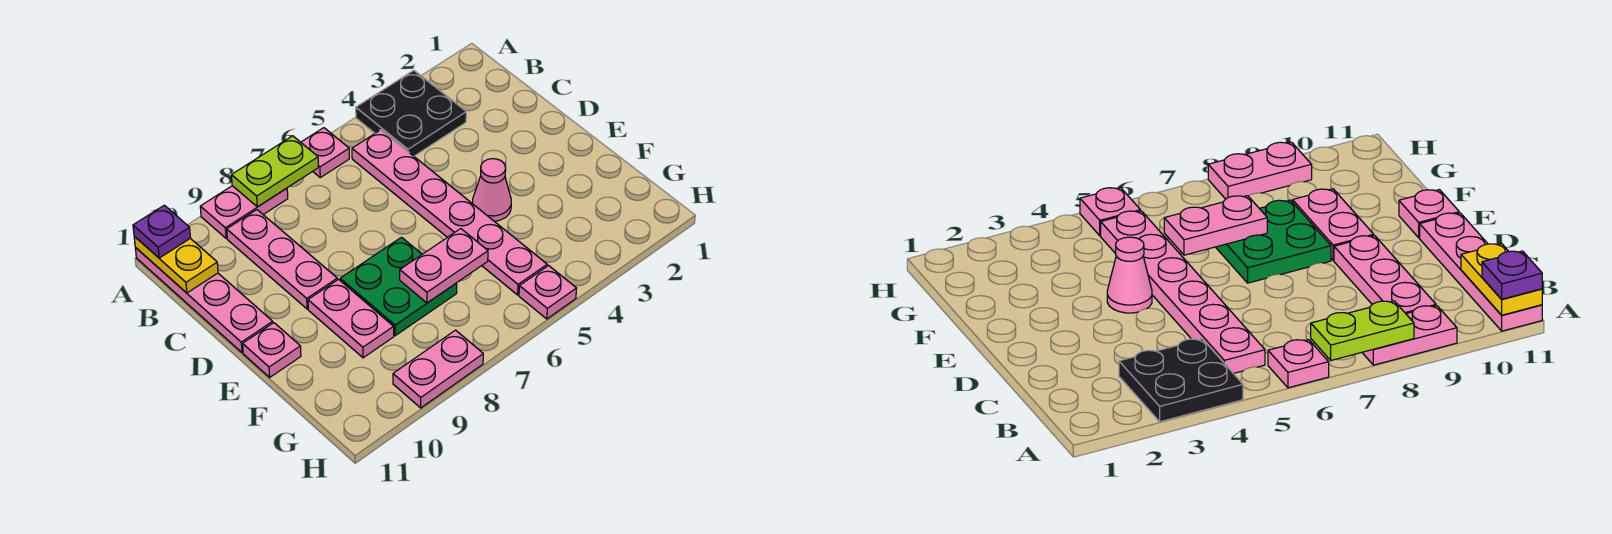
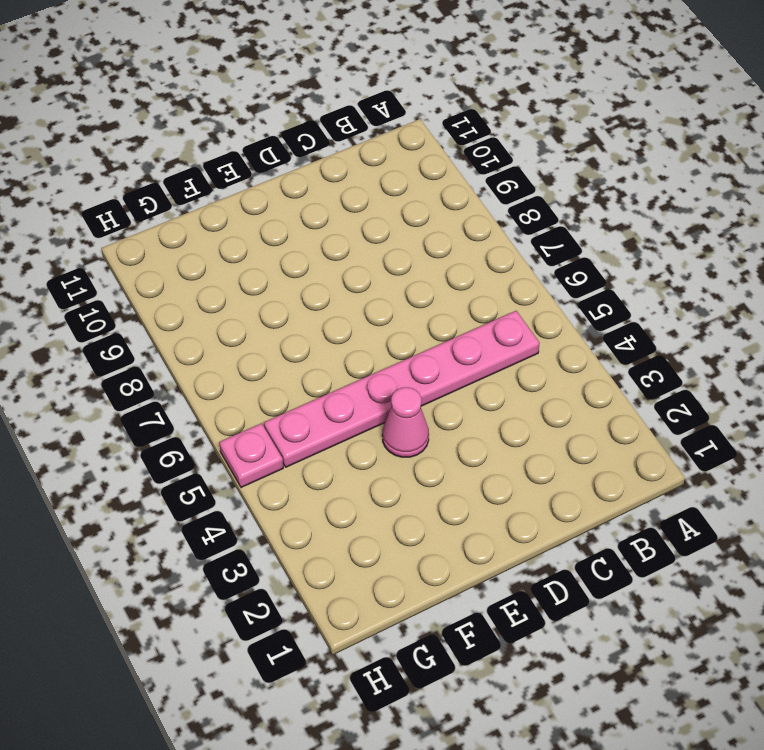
none -> black plate A3:B4 level 1
none -> pink plate A6 level 1
none -> pink plate A8:A9 level 1

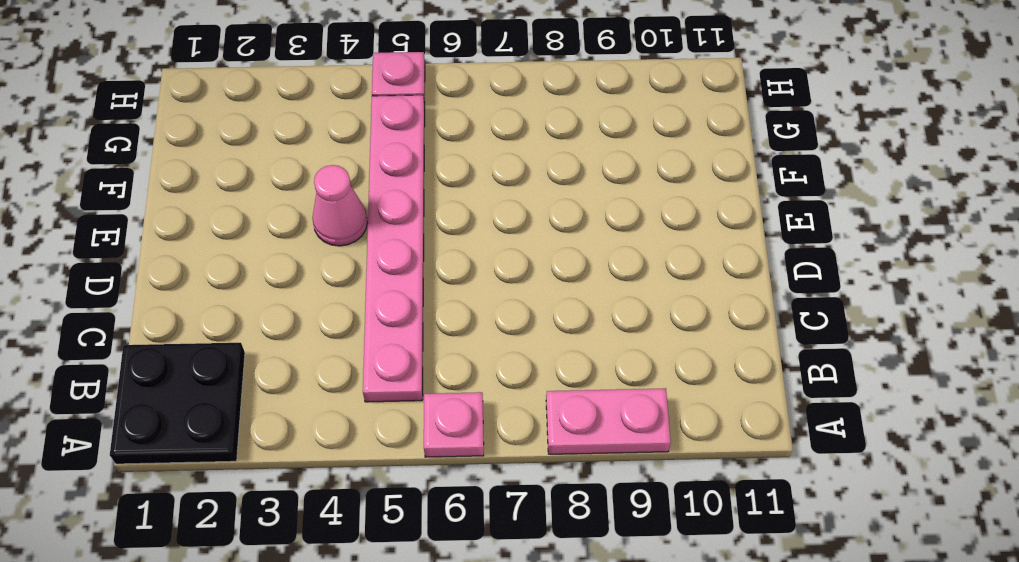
black plate A1:B2 level 1 -> black plate A3:B4 level 1
none -> pink plate A11:D11 level 1
none -> pink plate B9:D9 level 1
none -> green plate E7:F8 level 1

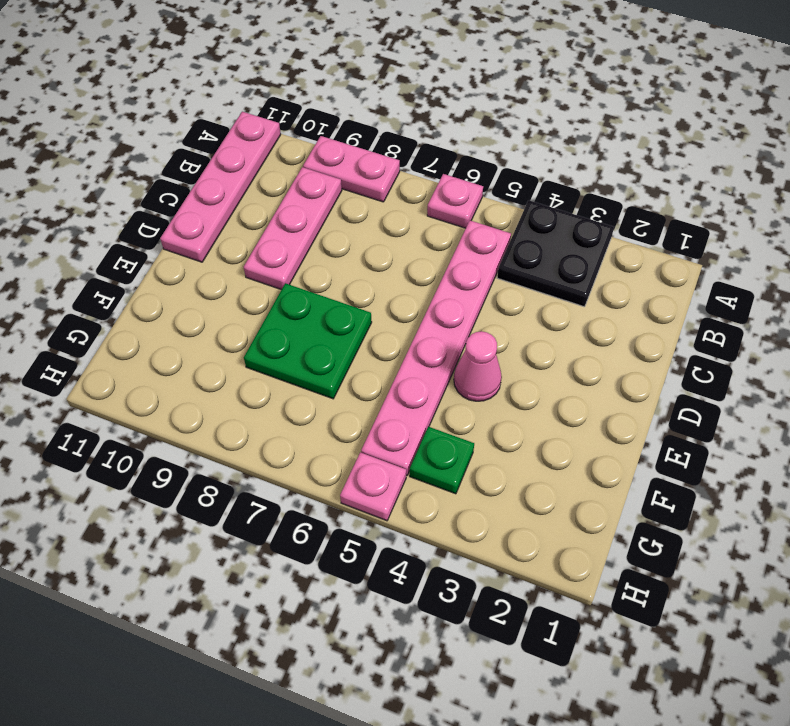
green plate G4 level 1 -> none
none -> pink plate E9:F9 level 1
none -> pink plate E11 level 1
none -> pink plate H8:H9 level 1

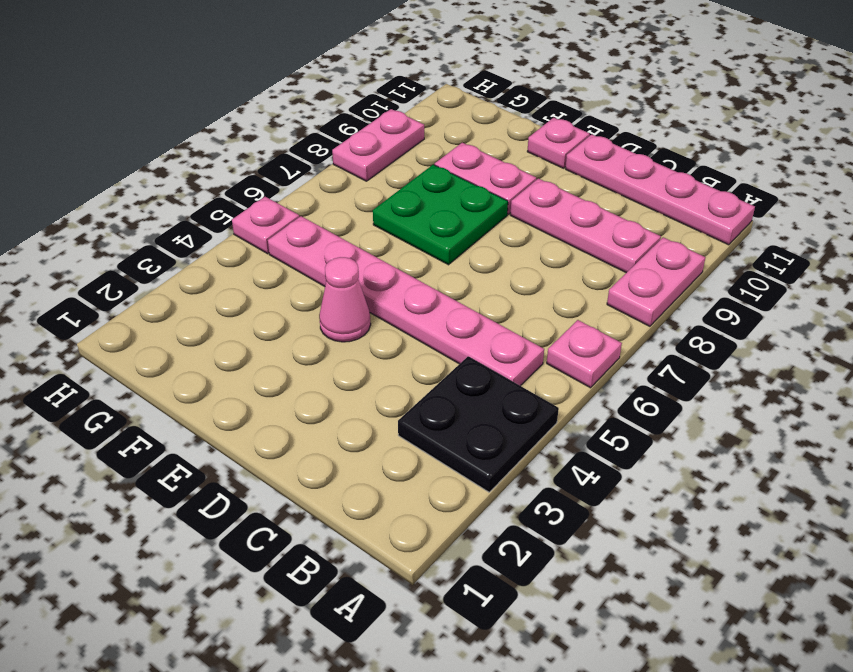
none -> lime plate A7:A8 level 2
none -> yellow plate A11:B11 level 2
none -> pink plate F6:F7 level 2

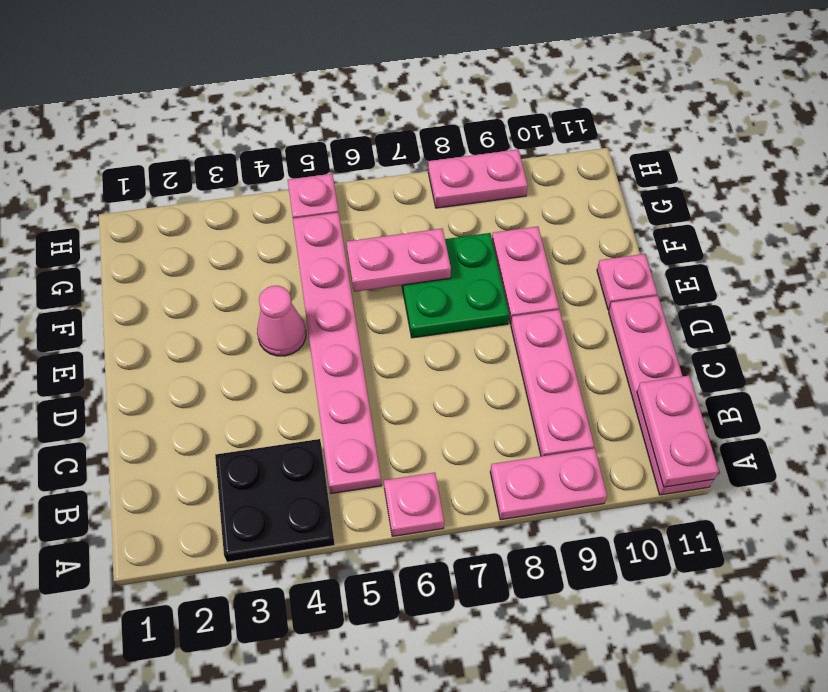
pink plate A11:B11 level 2 -> yellow plate A11:B11 level 2
none -> lime plate A7:A8 level 2
none -> purple plate A11 level 3

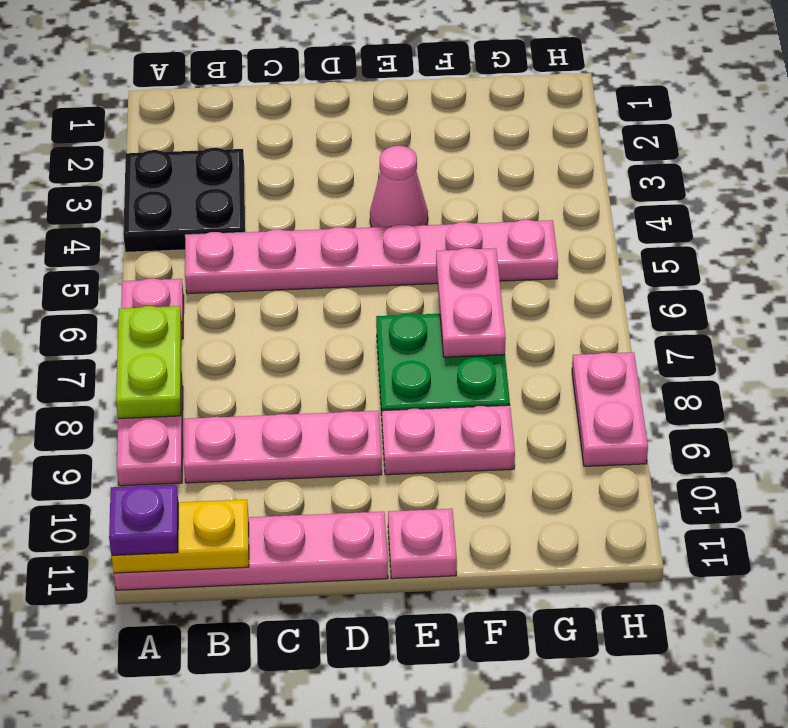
none -> pink plate H5 level 1

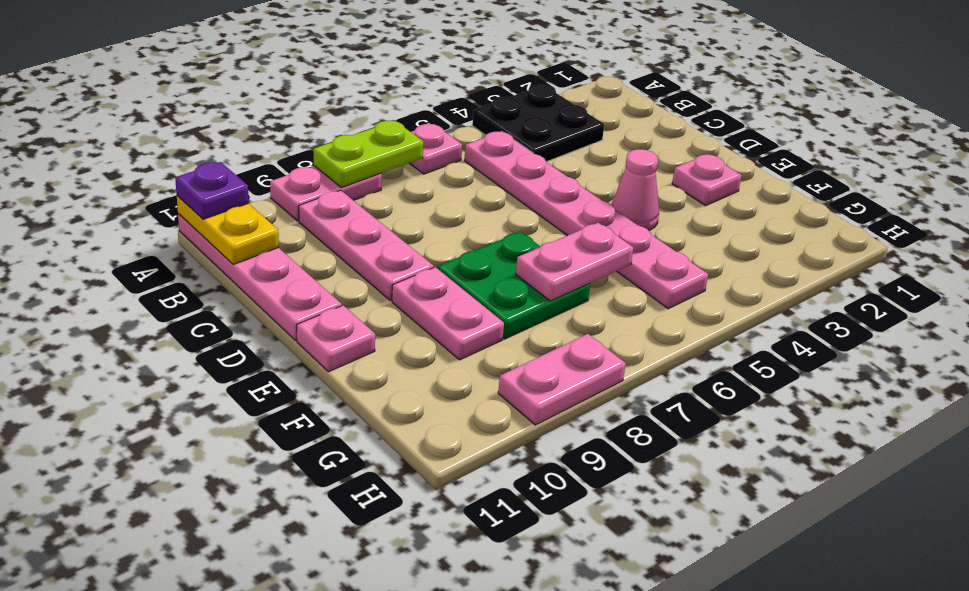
pink plate E2 level 1 -> pink plate H5 level 1

